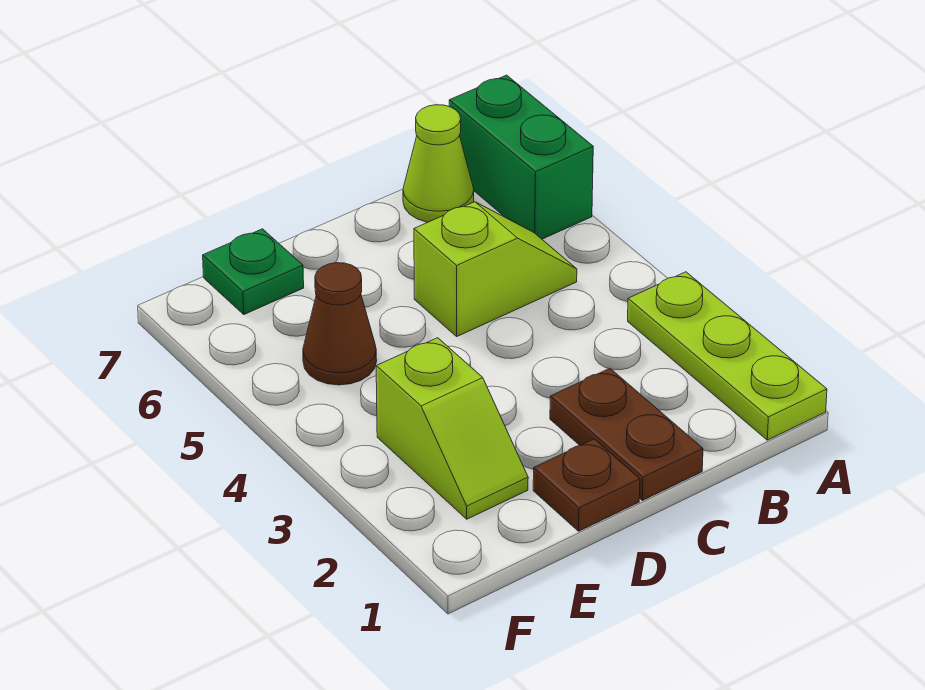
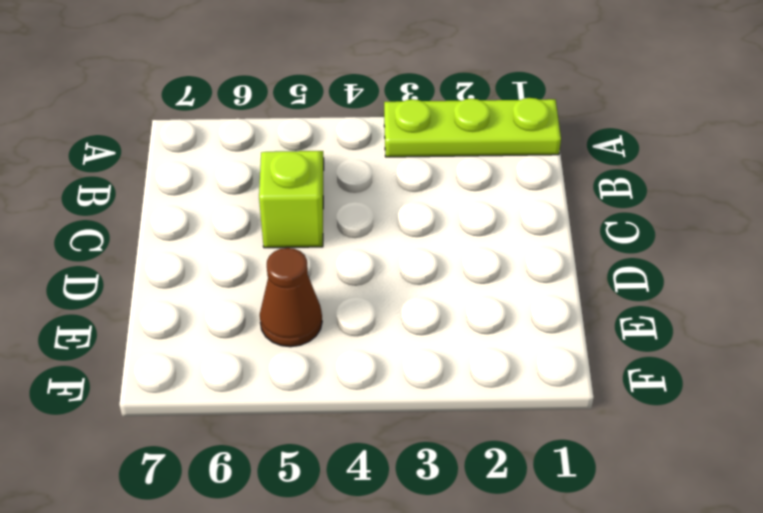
none -> green brick A6:A7 level 1
none -> lime cone B7 level 1

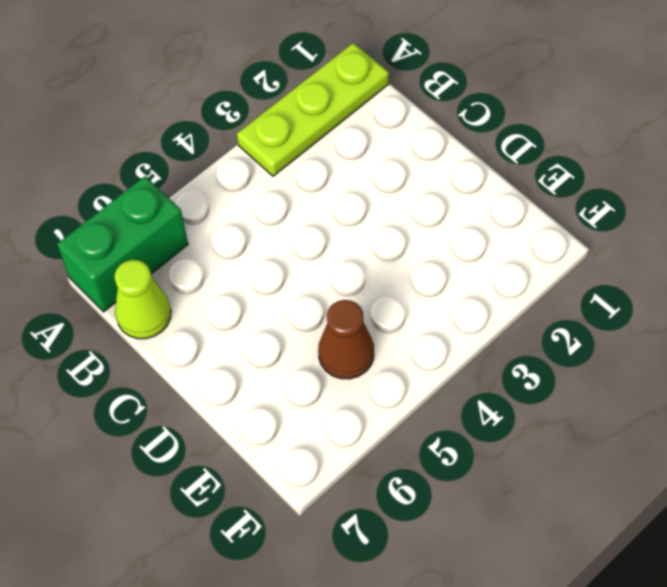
none -> lime slope B5:C5 level 1 top C
none -> brown plate C1:C2 level 1

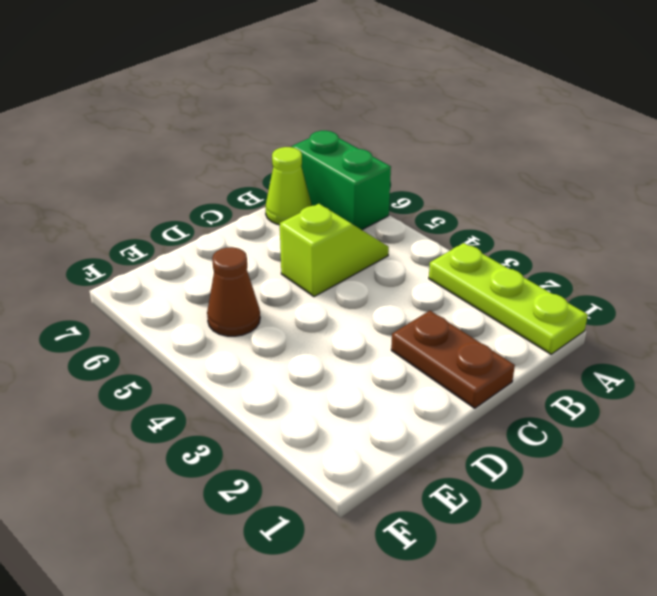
none -> brown plate D1 level 1
none -> lime slope E2:E3 level 1 top 3

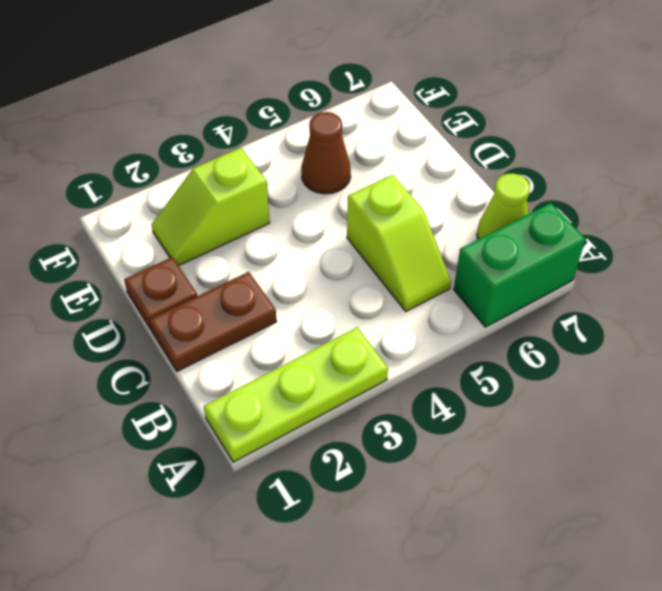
none -> green plate E7 level 1

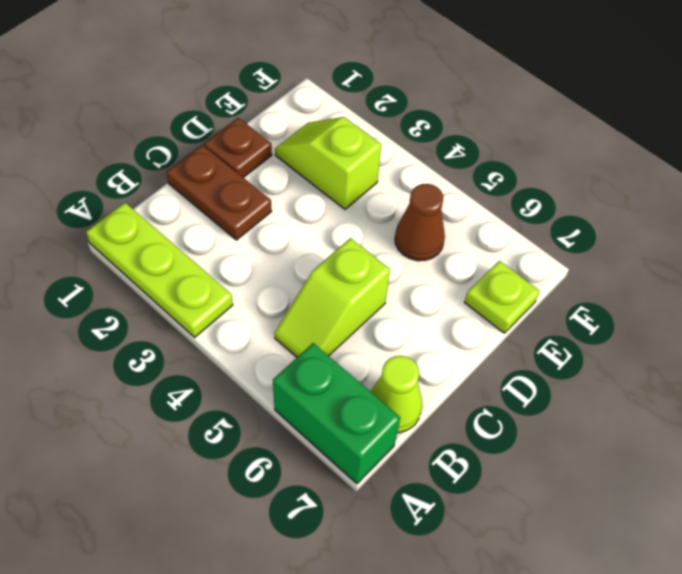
lime plate E7 level 1 -> green plate E7 level 1

